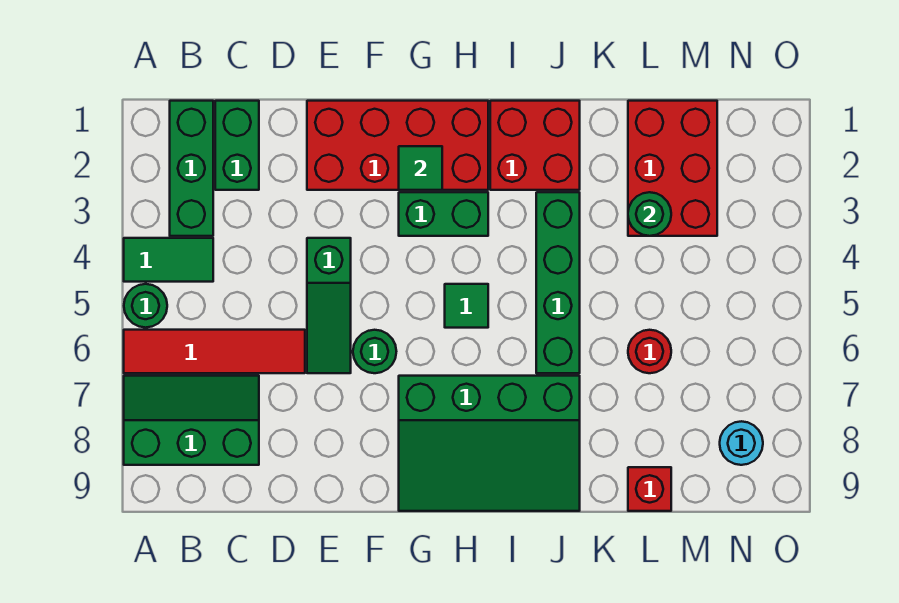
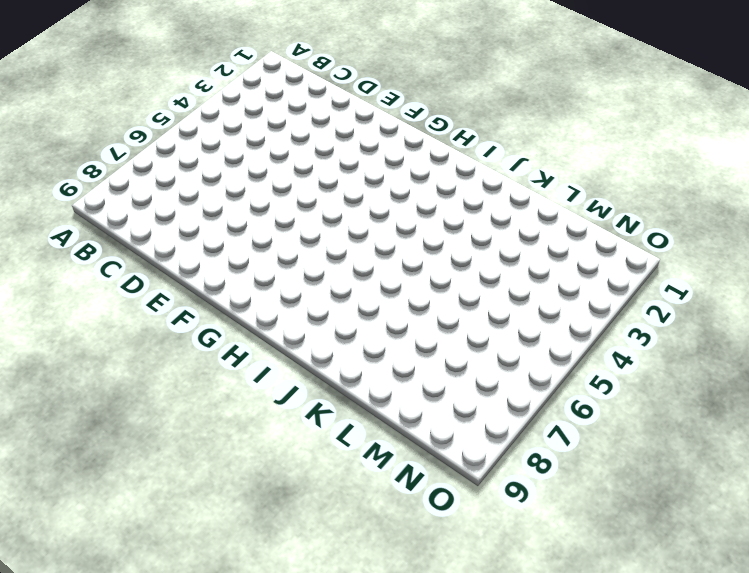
none -> green tile A4:B4 level 1
none -> green round brick A5 level 1
none -> red tile A6:D6 level 1

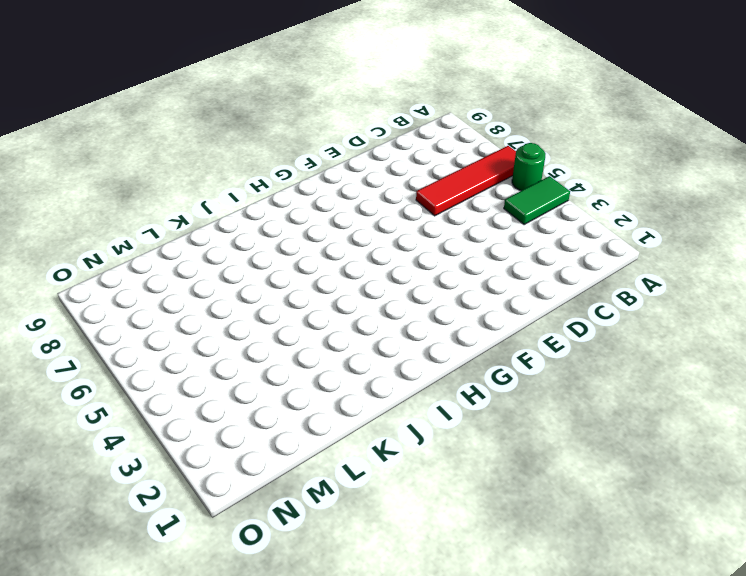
none -> green slope A7:C8 level 1 top 8
none -> green brick B1:B3 level 1
none -> green brick C1:C2 level 1

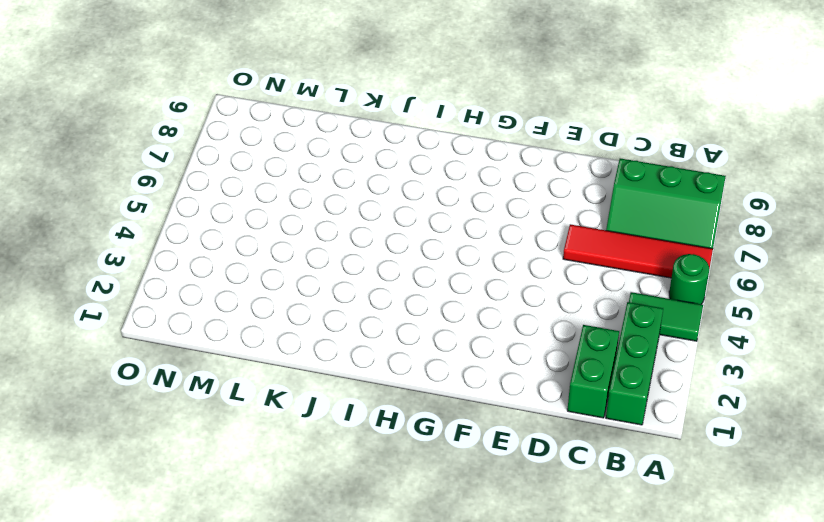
none -> red brick E1:H2 level 1
none -> green slope E4:E6 level 1 top 4
none -> green round brick F6 level 1

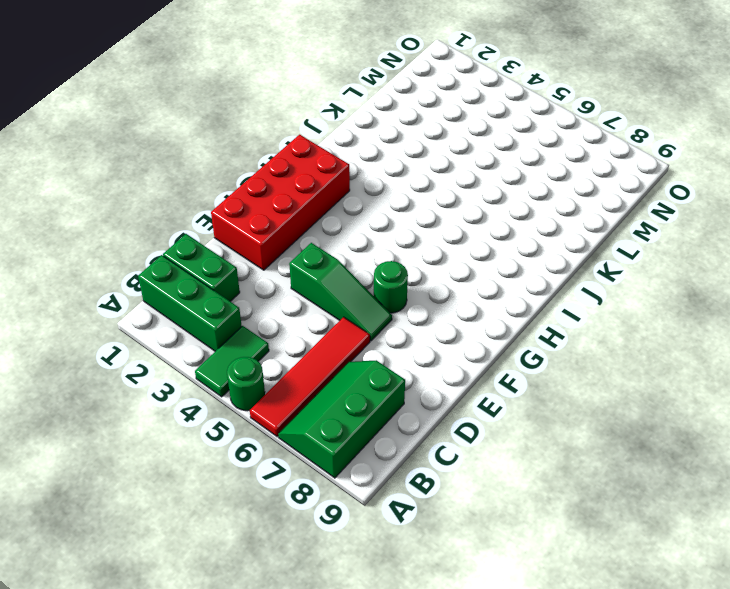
none -> green brick G3:H3 level 1
none -> green slope G7:J9 level 1 top 7
none -> green tile H5 level 1

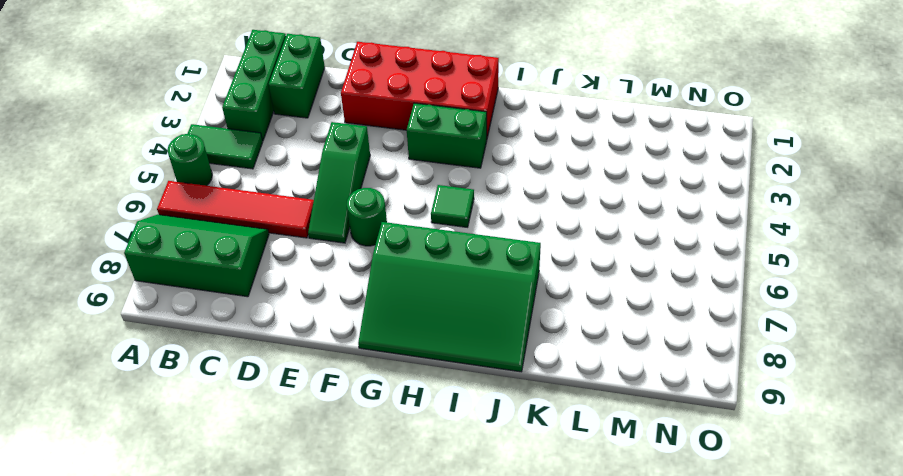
none -> red brick I1:J2 level 1
none -> green brick J3:J6 level 1
none -> red brick L1:M3 level 1

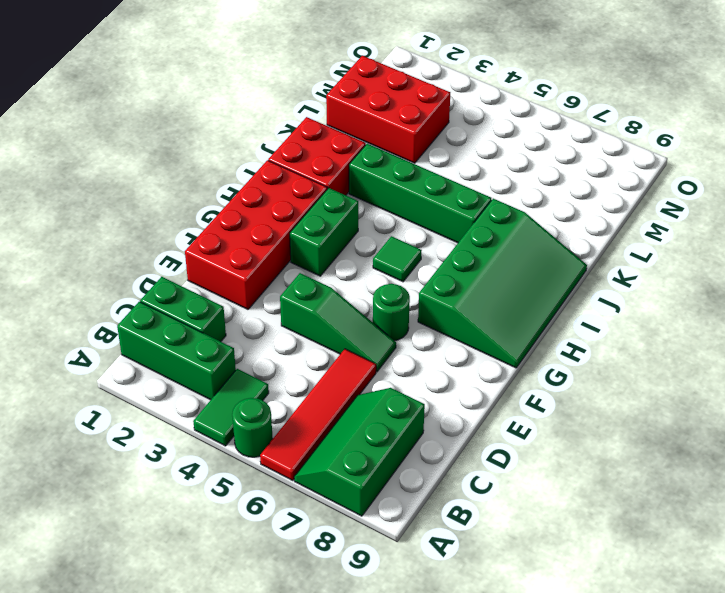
none -> red round brick L6 level 1
none -> red brick L9 level 1
none -> cyan round brick N8 level 1

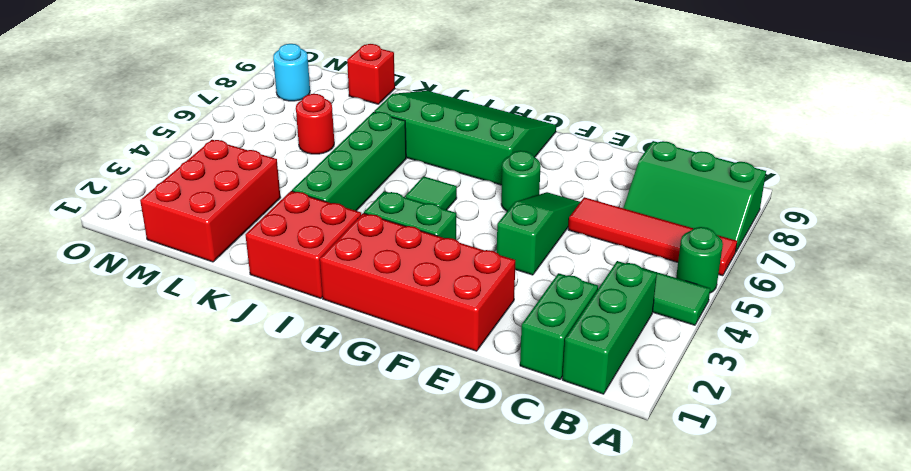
none -> green tile G2 level 2
none -> green round brick L3 level 2

